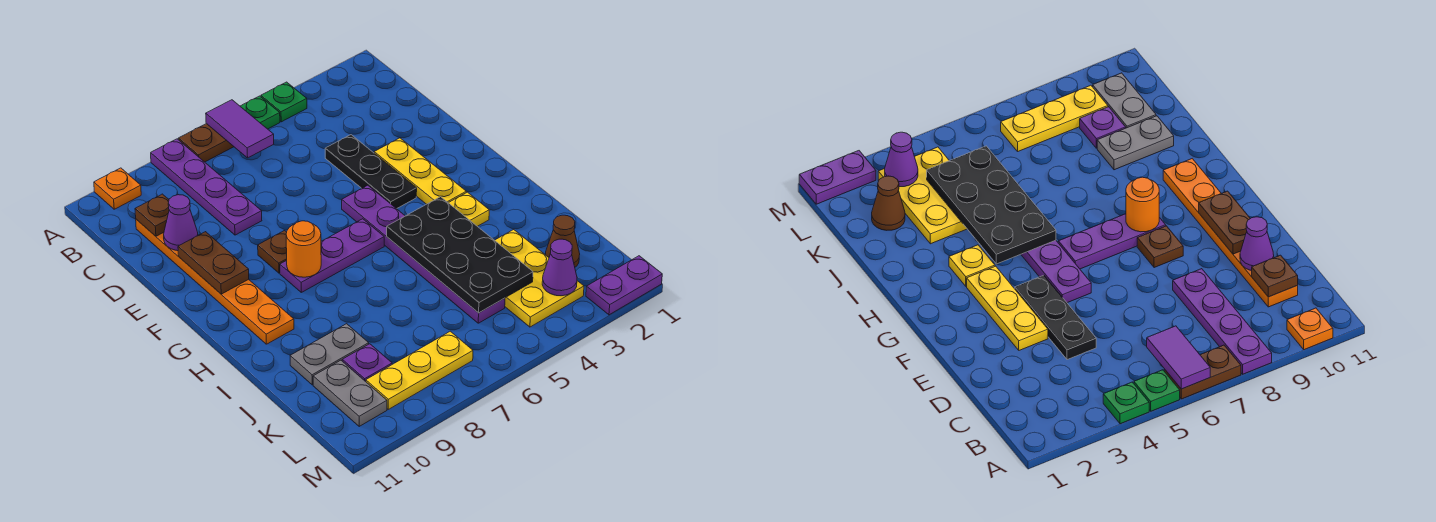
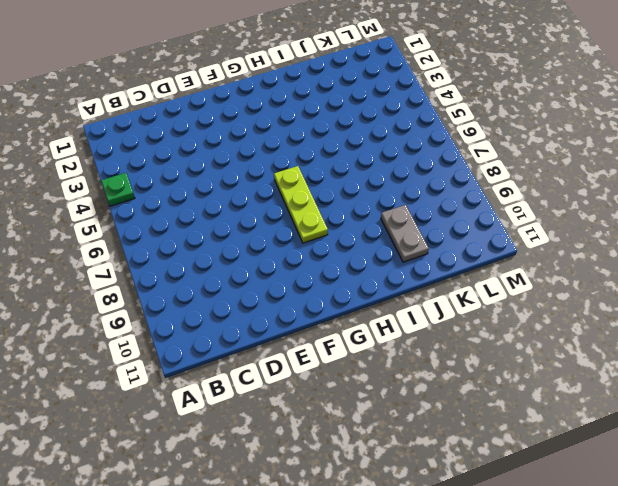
lime plate G6:G8 level 1 -> purple plate G6:G8 level 1
none -> green plate A5 level 1
none -> brown plate A6:A7 level 1
none -> purple plate A8:D8 level 1

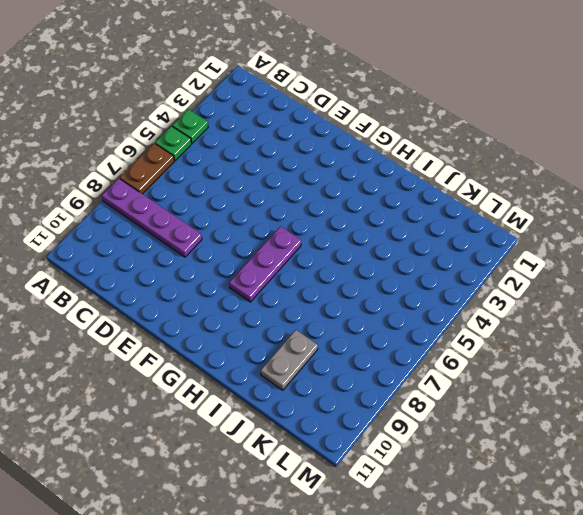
none -> orange plate A10 level 1
none -> orange plate C10:H10 level 1
none -> black plate D4:F4 level 1

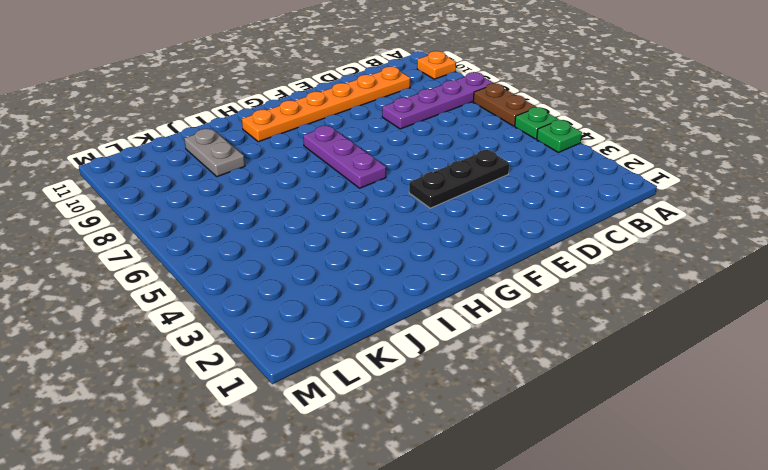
none -> yellow plate E3:G3 level 1
none -> purple plate F5:K5 level 1
none -> brown plate F8 level 1

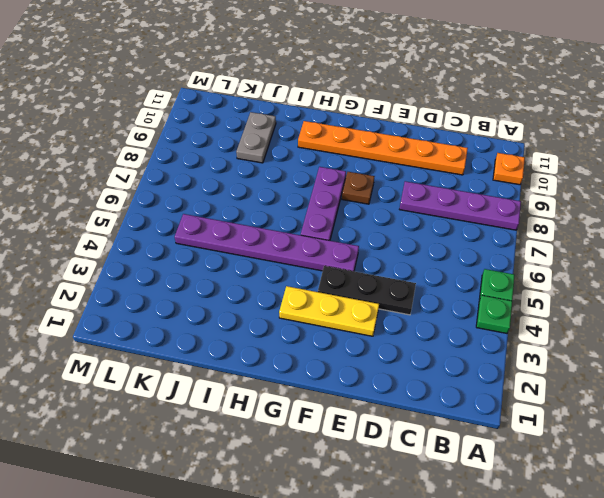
none -> brown plate A6:A7 level 1
none -> yellow plate H3 level 1
none -> yellow plate J3:L4 level 1

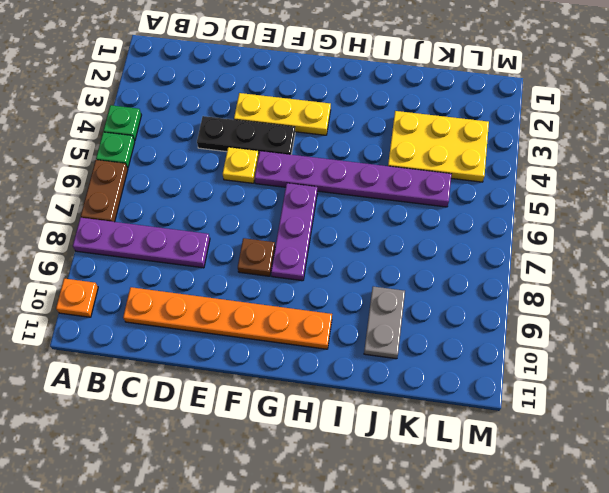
yellow plate E5 level 1 -> yellow plate H3 level 1
none -> brown cone K2 level 1
none -> purple plate K9 level 1
none -> grey plate K10:L10 level 1

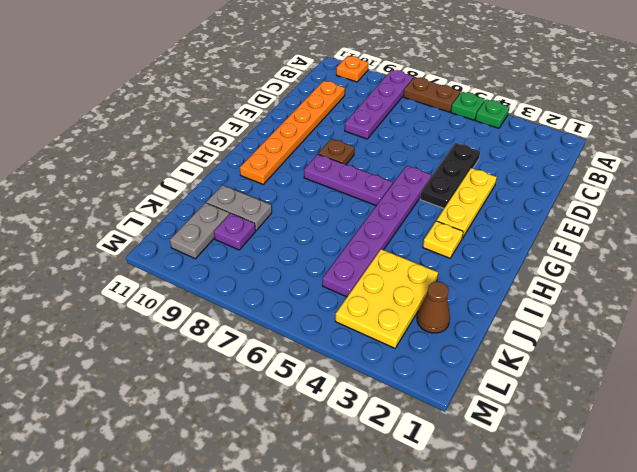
none -> yellow plate L7:L9 level 1
none -> purple plate M1:M2 level 1
none -> purple tile A6:B6 level 2

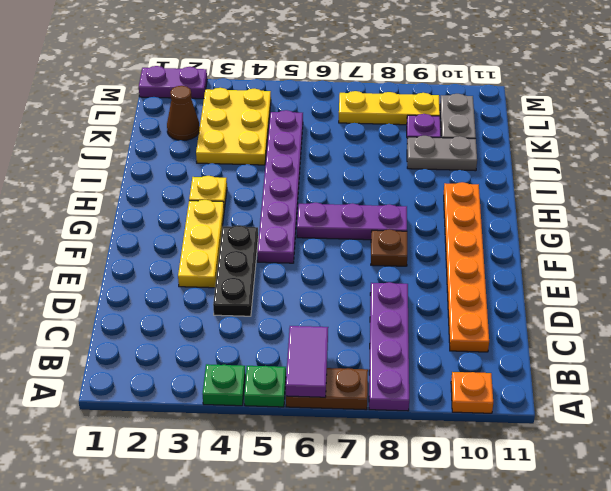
none -> brown plate C10 level 2
none -> purple cone D10 level 2
none -> brown plate E10:F10 level 2

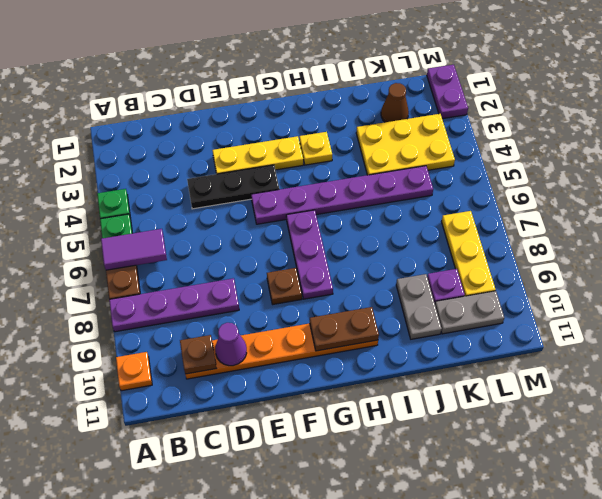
brown plate G10:H10 level 2 -> brown plate E10:F10 level 2
none -> orange round brick G8 level 2
none -> black plate H4:K5 level 2
none -> purple cone L3 level 2

